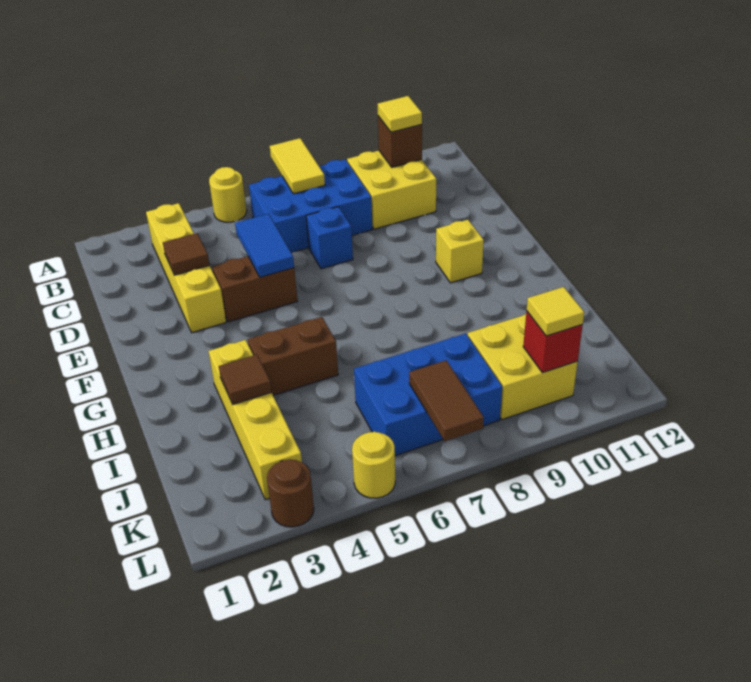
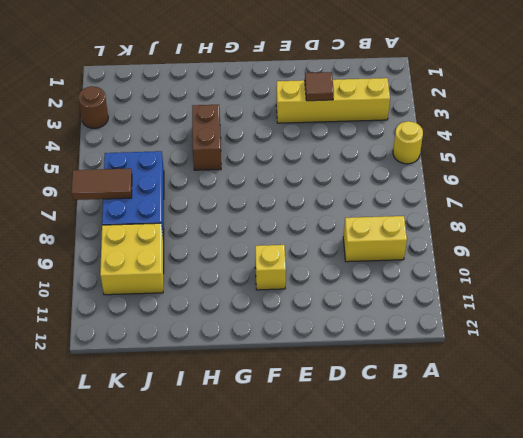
yellow brick B9:C9 level 1 -> yellow brick B9:C10 level 1
none -> blue brick B6:C8 level 1
none -> blue brick D7 level 1
none -> brown brick E4:E5 level 1

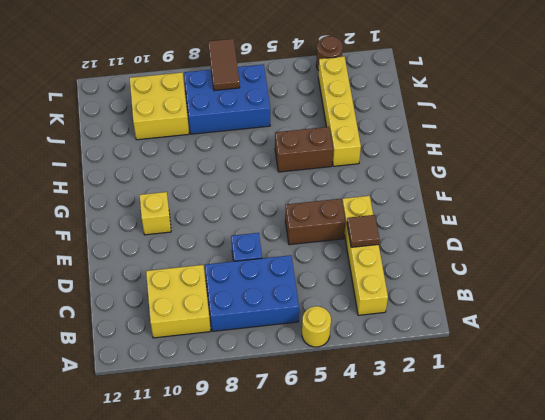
none -> yellow round brick L5 level 1
none -> yellow tile A7:B7 level 2
none -> brown brick B10 level 2

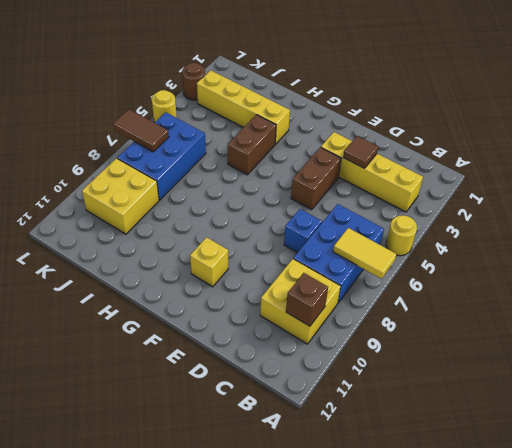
none -> blue tile D5:E5 level 2
none -> brown tile I3 level 2
none -> red brick K10 level 2

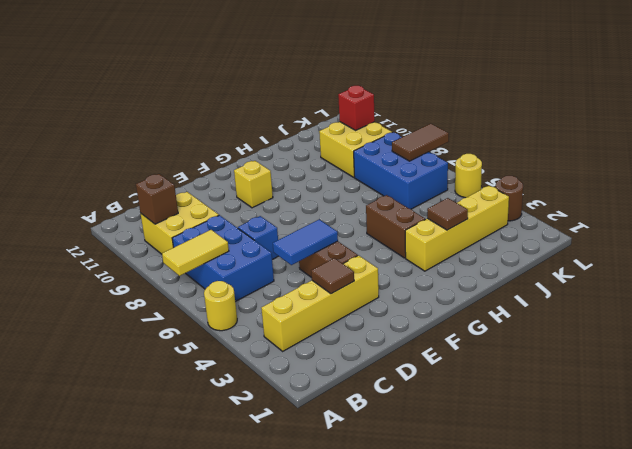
none -> yellow tile B10 level 3
none -> yellow tile K10 level 3

